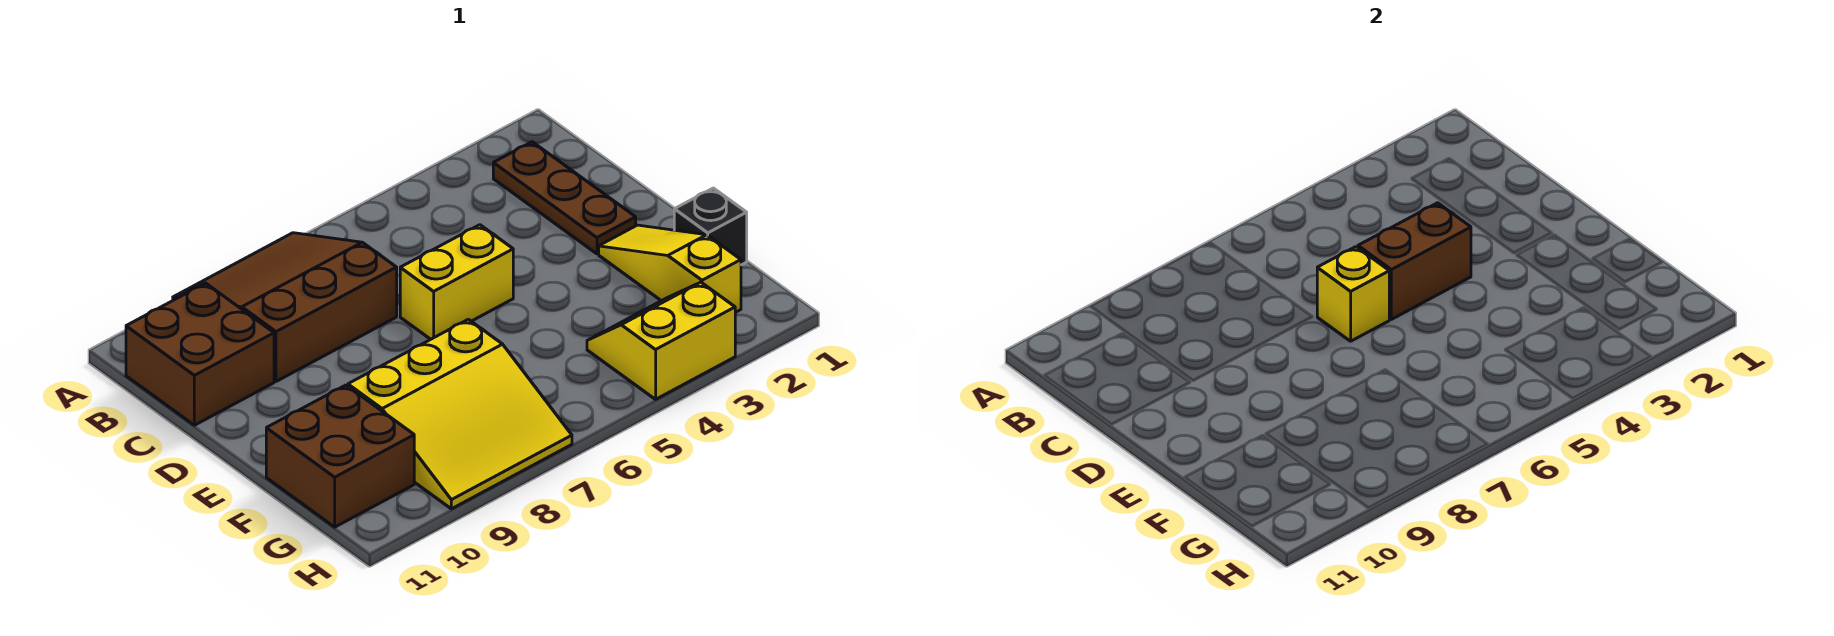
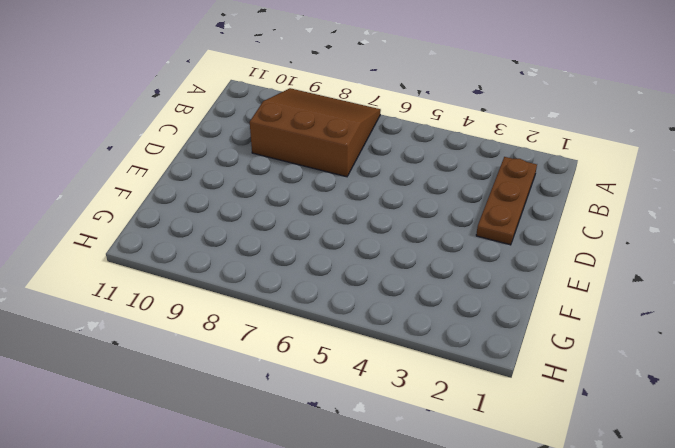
none -> brown brick B10:C11 level 1
none -> yellow brick D5:D6 level 1

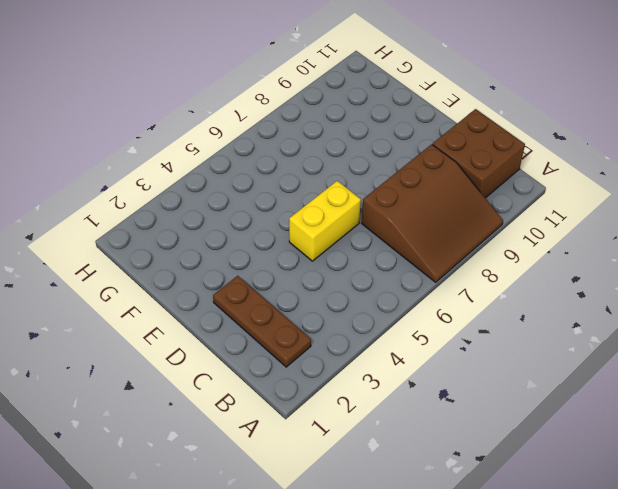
none -> yellow slope E2:G2 level 1 top G
none -> black brick F1 level 1

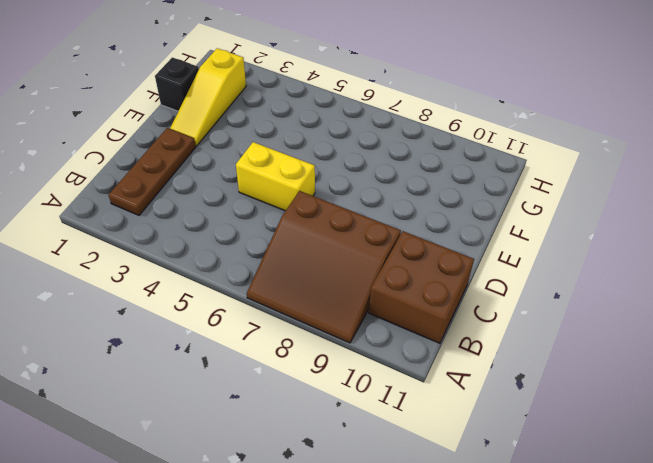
none -> yellow slope F7:H9 level 1 top F
none -> brown brick F10:G11 level 1

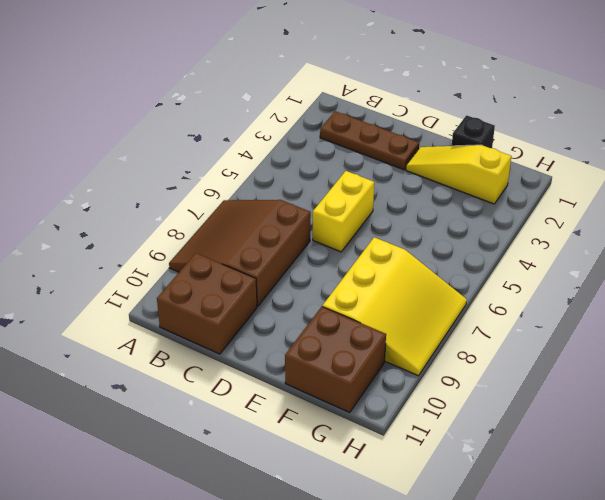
none -> yellow slope G3:H4 level 1 top H
none -> brown brick D4:D5 level 2

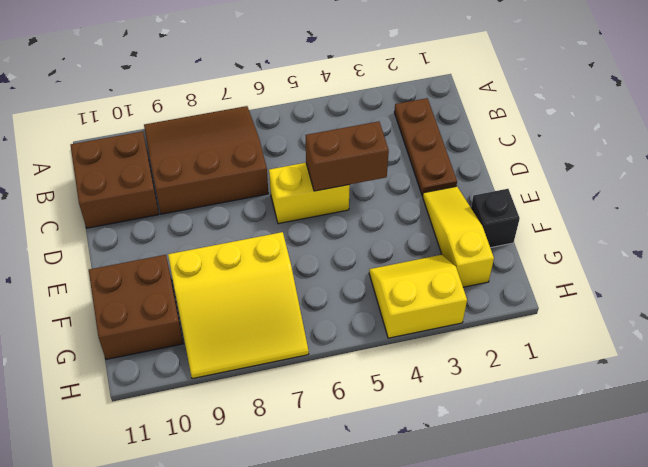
none -> yellow brick D6 level 2

